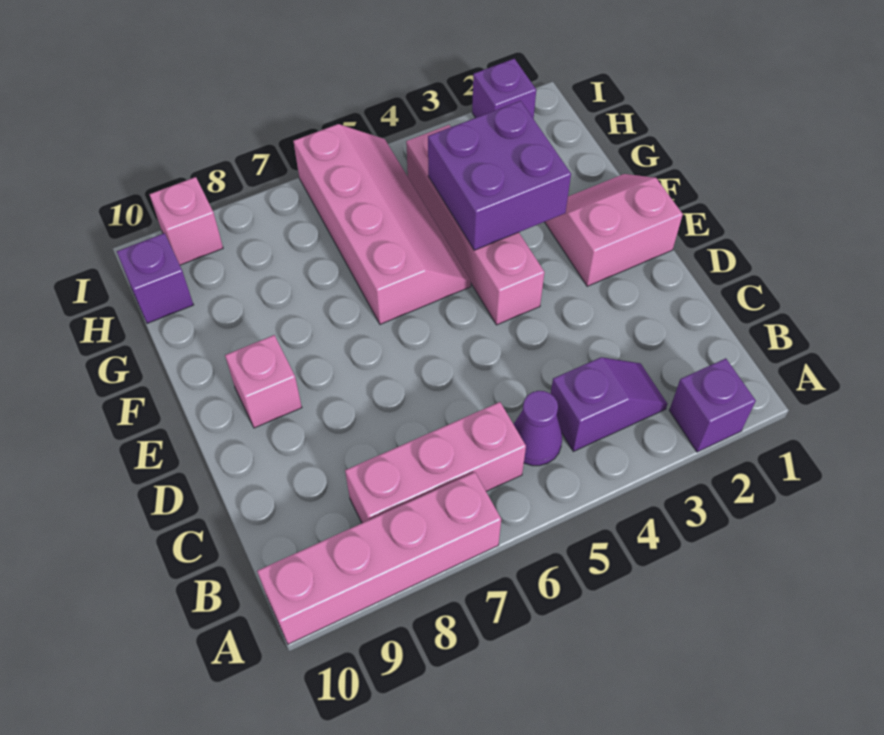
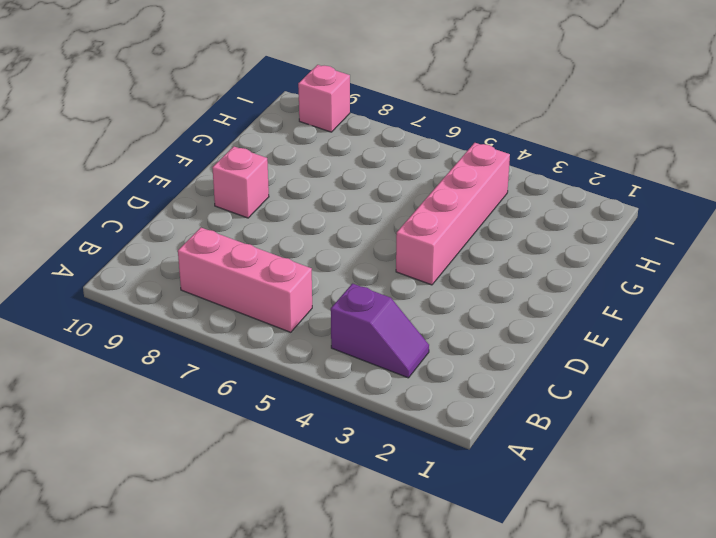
none -> purple brick A2 level 1
none -> pink brick A7:A10 level 1
none -> purple cone B5 level 1

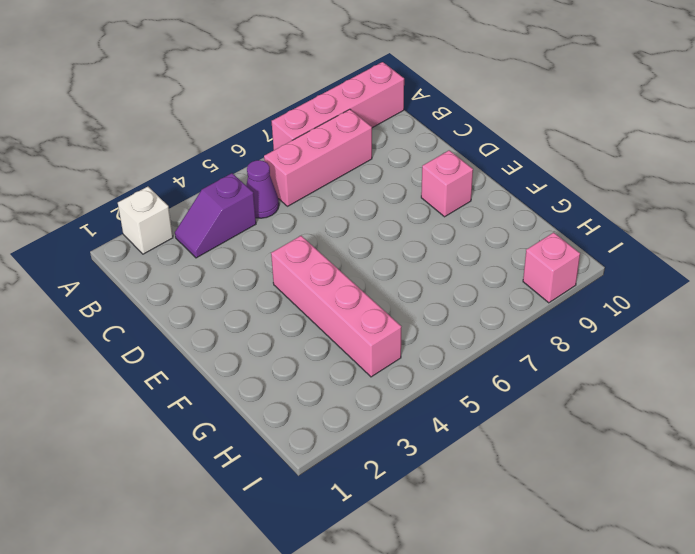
white brick A2 level 1 -> purple brick A2 level 1
none -> pink slope E1:F2 level 1 top E
none -> pink slope F5:I6 level 1 top 6
none -> purple brick H10 level 1

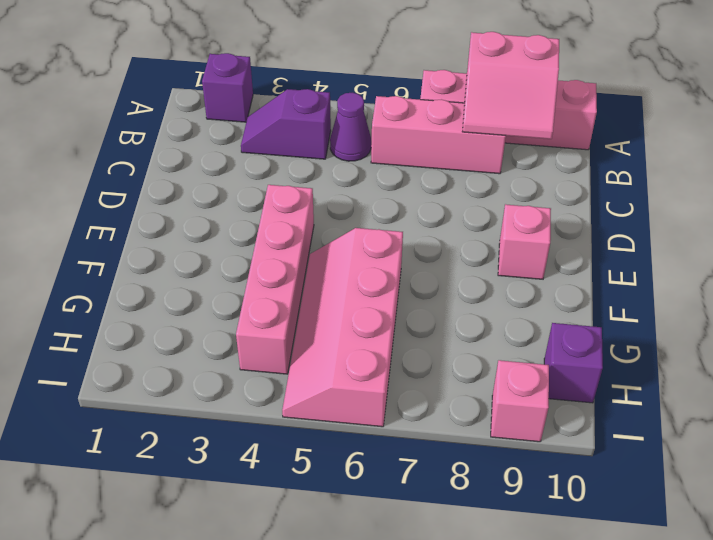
pink slope A8:B9 level 2 top A -> pink slope E1:F2 level 1 top E
none -> purple brick I2 level 1
none -> purple brick F3:G4 level 2

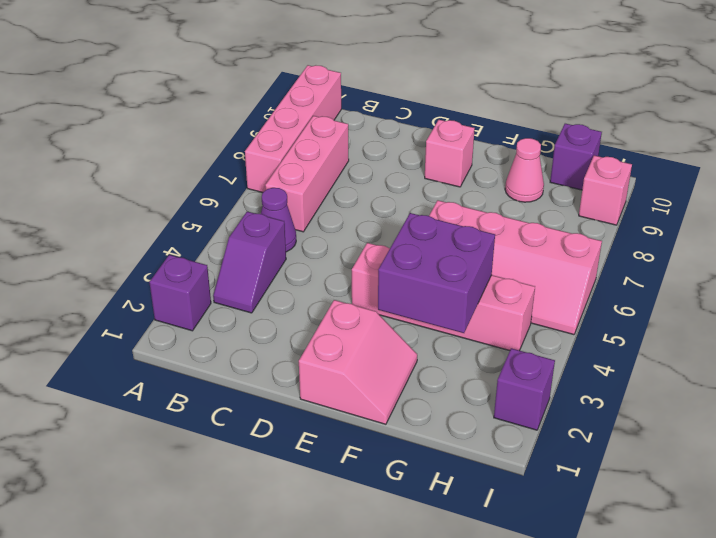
pink cone G9 level 1 -> none

